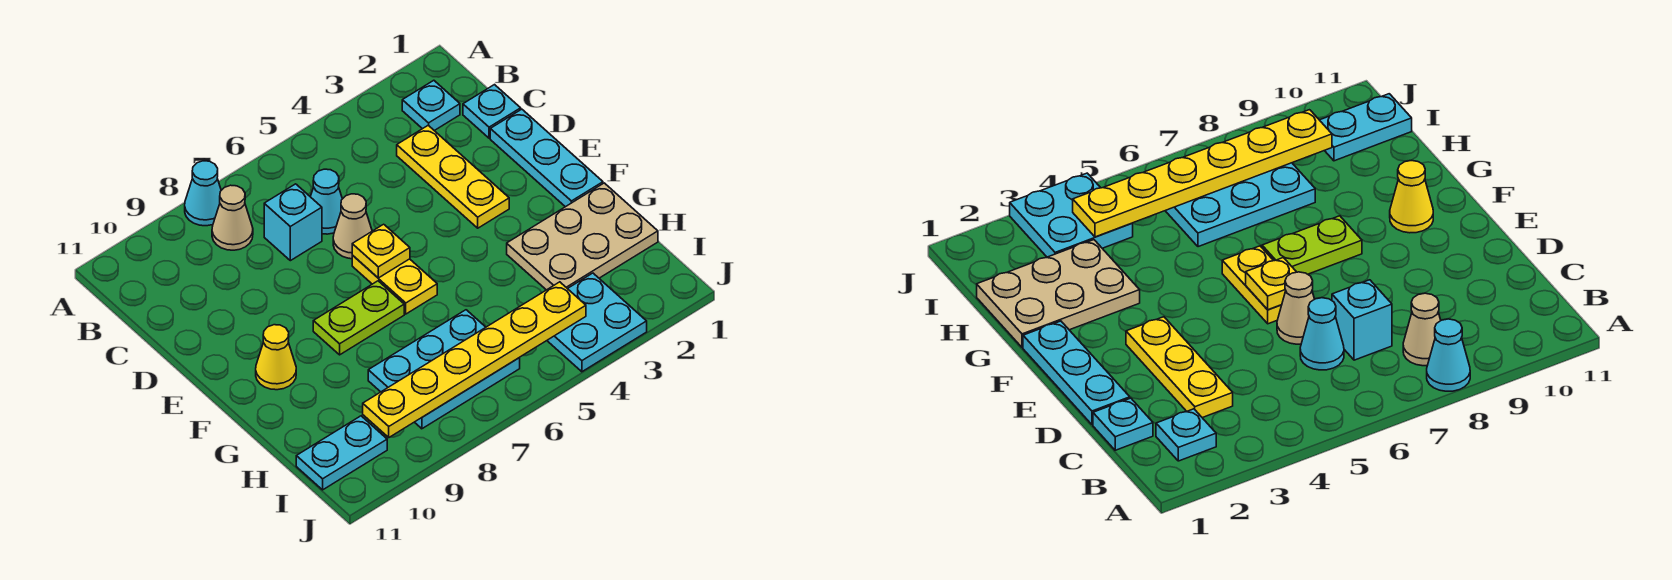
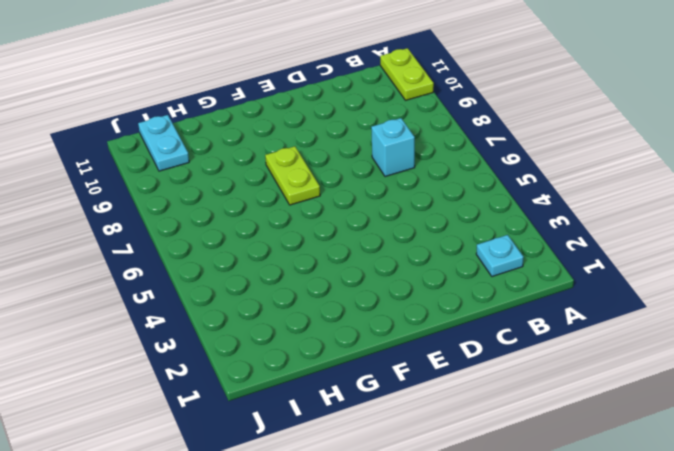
lime plate A10:A11 level 1 -> none
none -> cyan cone A8 level 1
none -> tan cone B8 level 1
none -> cyan plate C1 level 1

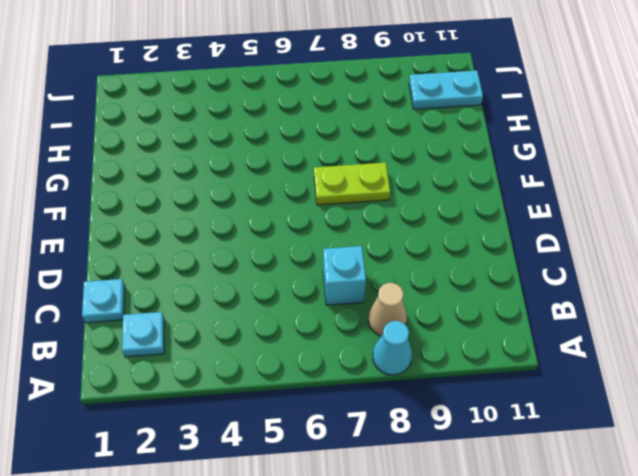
none -> yellow plate C3:E3 level 1
none -> cyan cone C6 level 1
none -> cyan plate D1:F1 level 1

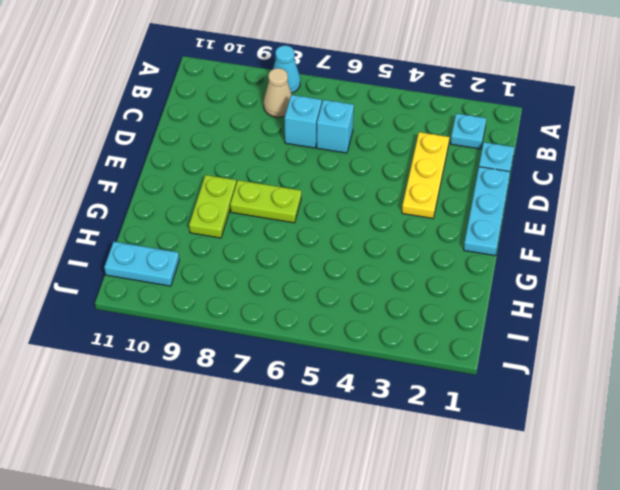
cyan brick C6 level 1 -> cyan cone C6 level 1
lime plate F9:G9 level 1 -> none
none -> tan cone D6 level 1
none -> yellow plate E6:F6 level 1
none -> yellow cone F10 level 1

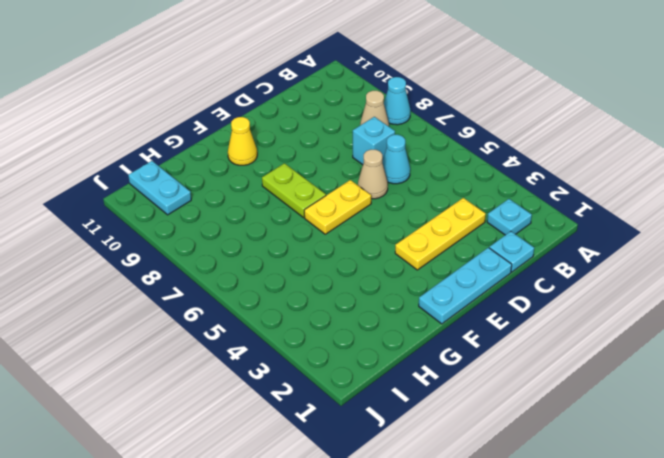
none -> tan plate G1:H3 level 1
none -> cyan plate H6:I8 level 1
none -> cyan plate I3:J4 level 1

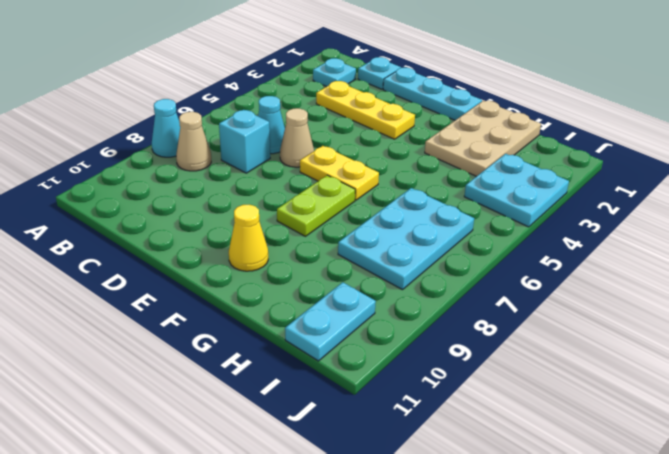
none -> yellow plate E6 level 2
none -> yellow plate I4:I9 level 2

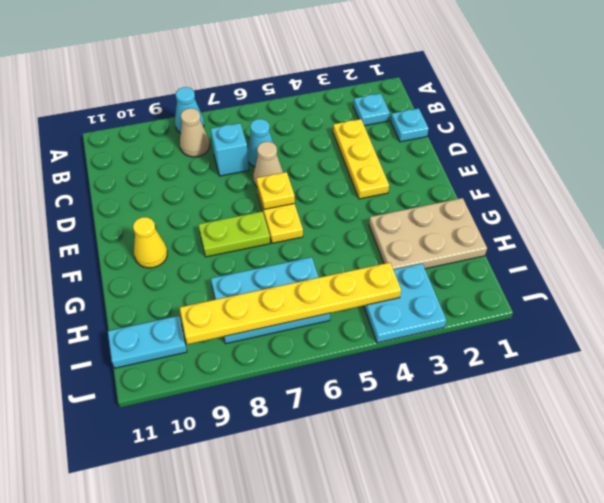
none -> cyan plate D1:F1 level 1

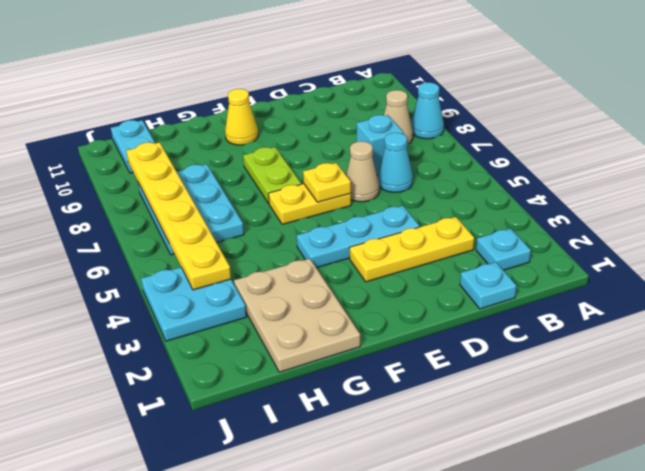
cyan plate D4:F4 level 1 -> cyan plate D1:F1 level 1

